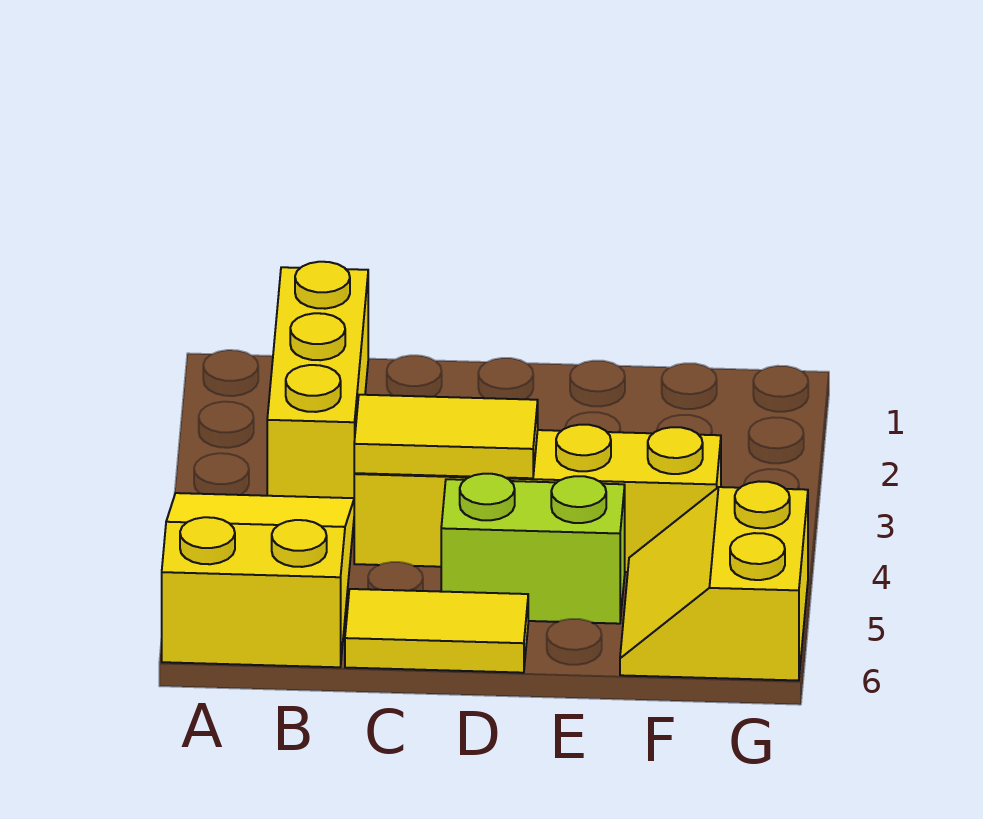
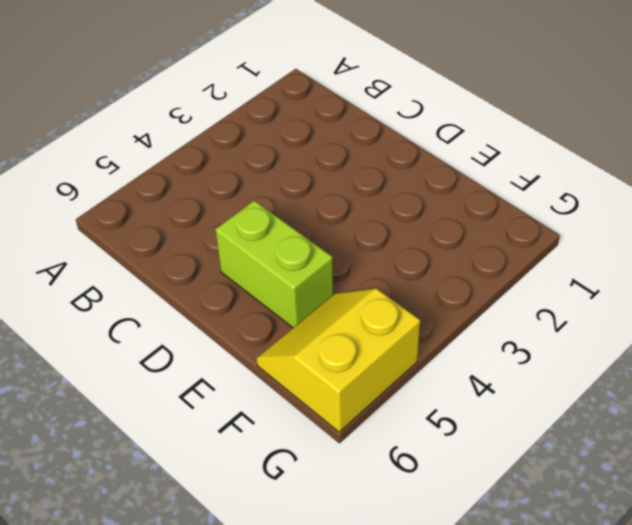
none -> yellow slope A4:B6 level 1 top 6
none -> yellow brick B1:B3 level 1

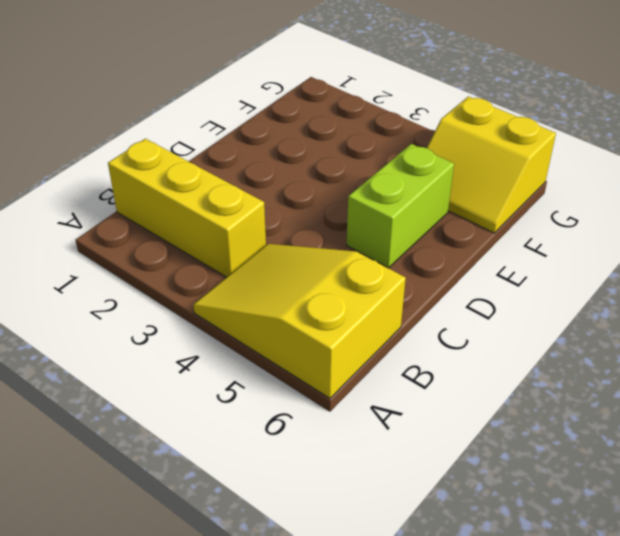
none -> yellow brick C4:F4 level 1
none -> yellow tile C6:D6 level 1

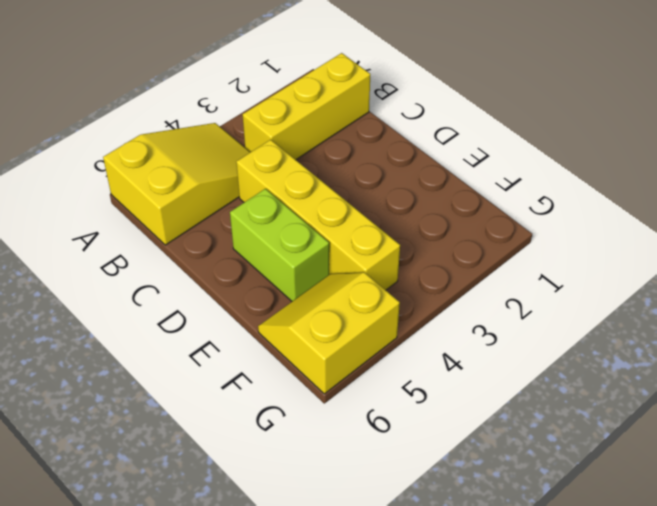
none -> yellow tile C6:D6 level 1
none -> yellow tile C4:D4 level 2

